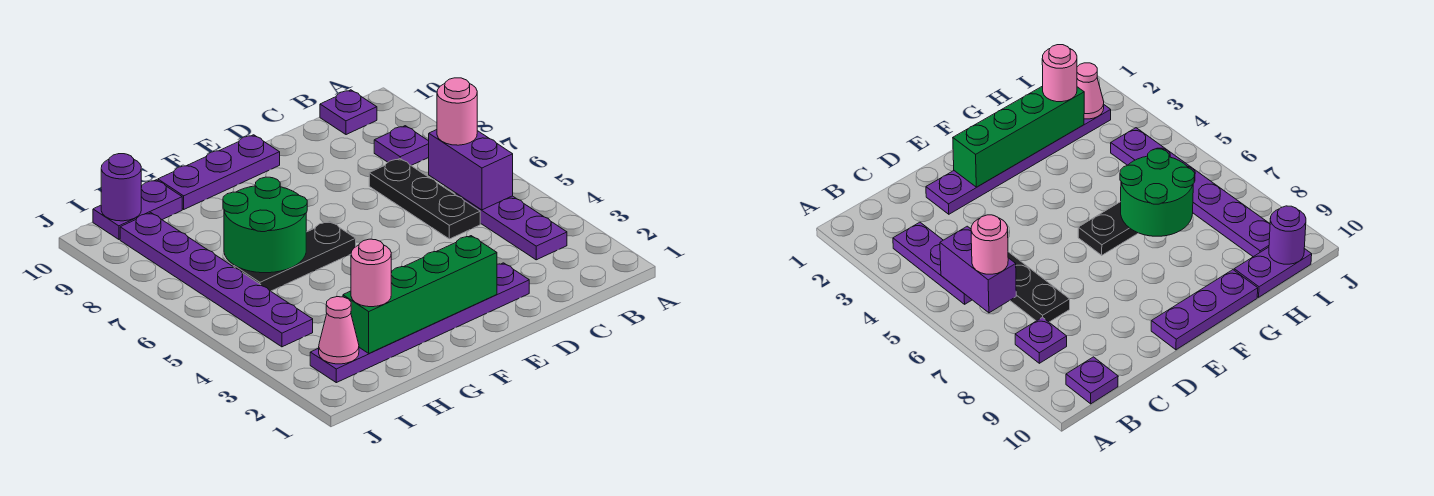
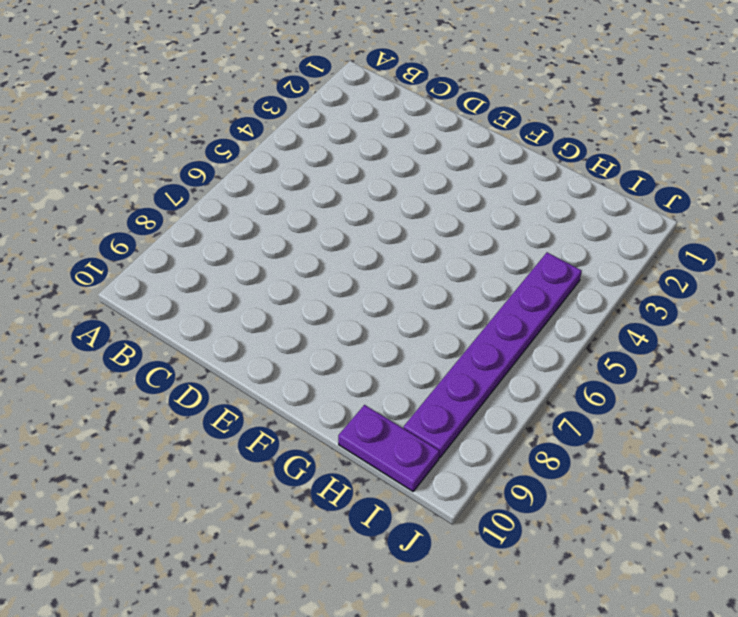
none -> purple plate B3:B5 level 1
none -> purple plate B8 level 1
none -> purple plate B10 level 1

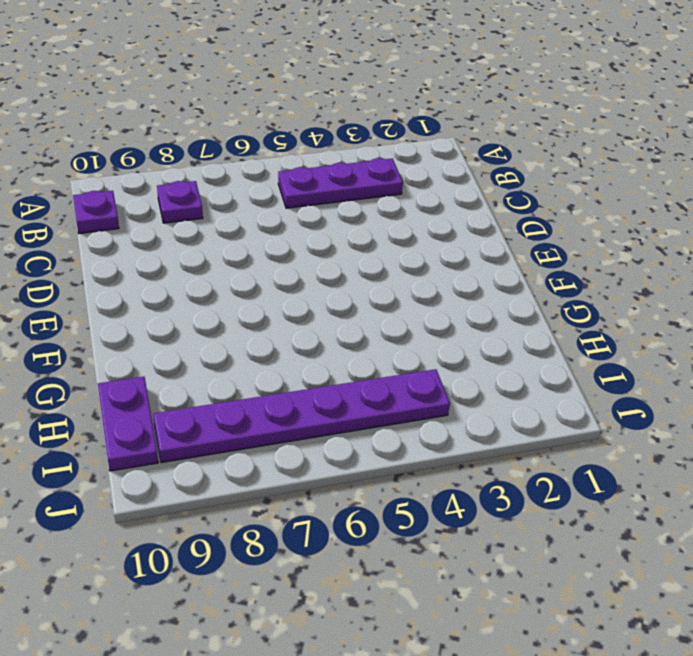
none -> black plate C5:C7 level 1
none -> purple plate D2:I2 level 1
none -> purple plate E10:G10 level 1

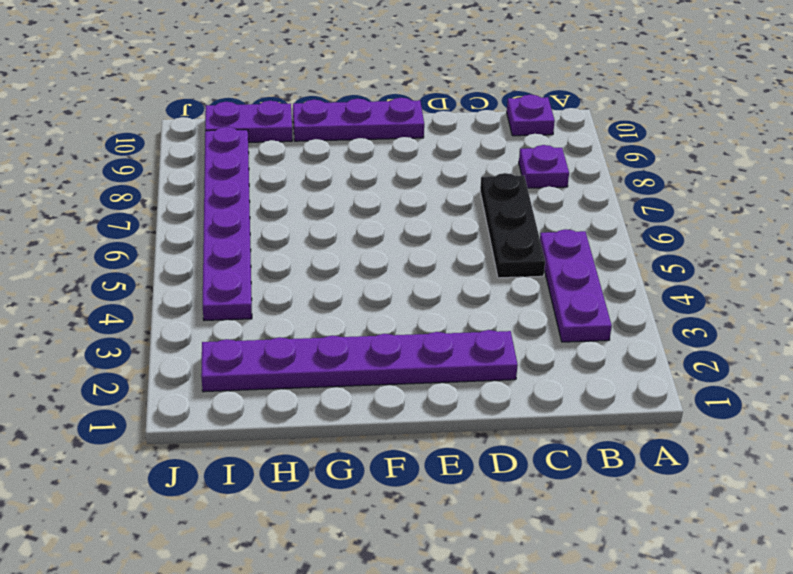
none -> black plate F6:H6 level 1
none -> purple brick B5:B6 level 2
none -> green brick E2:H2 level 2

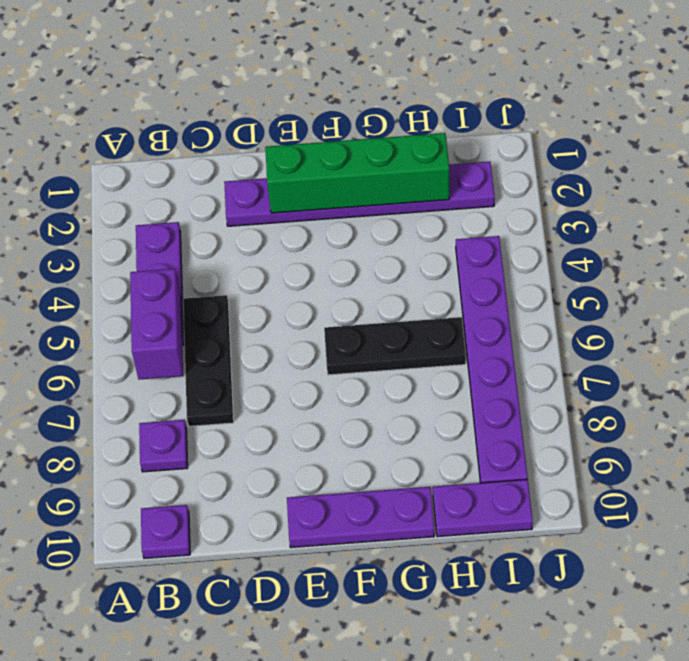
none -> green round brick G6:H7 level 2
none -> pink cone I2 level 2
none -> purple round brick I10 level 2

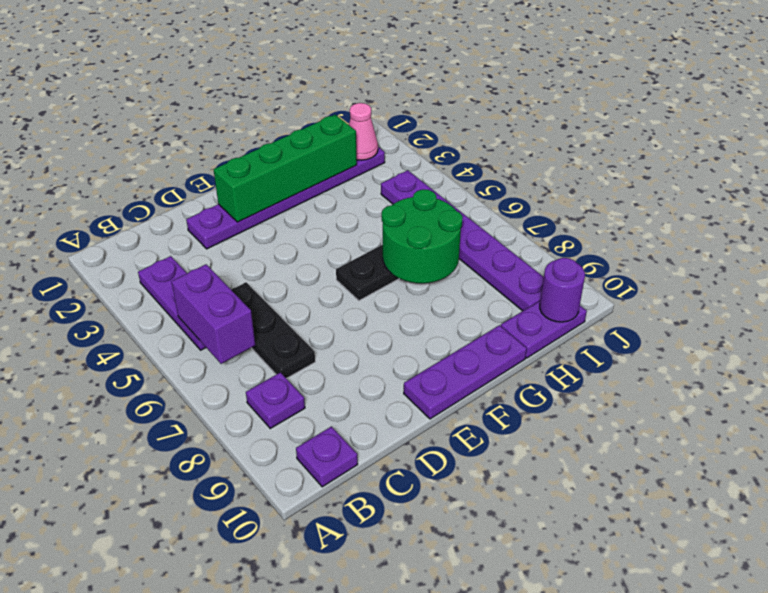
none -> pink round brick B6 level 3
none -> pink round brick H2 level 3

